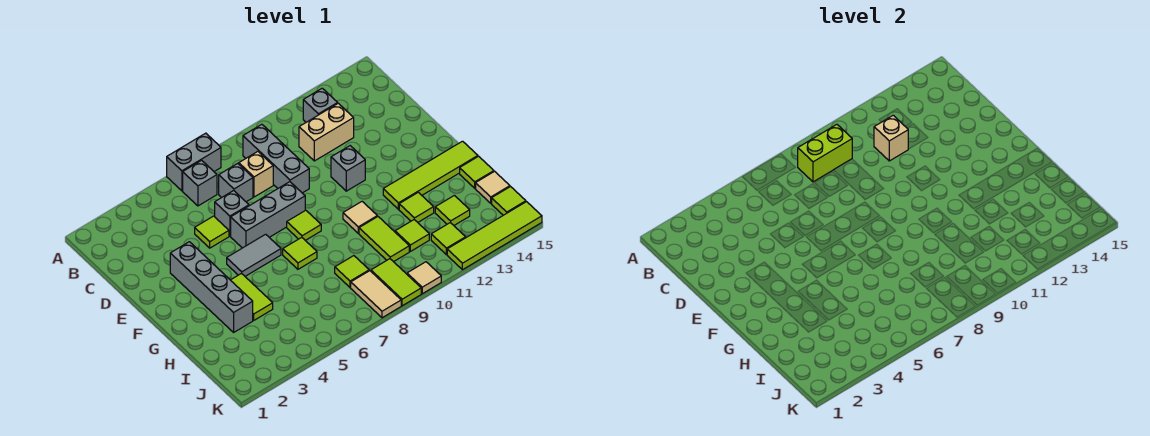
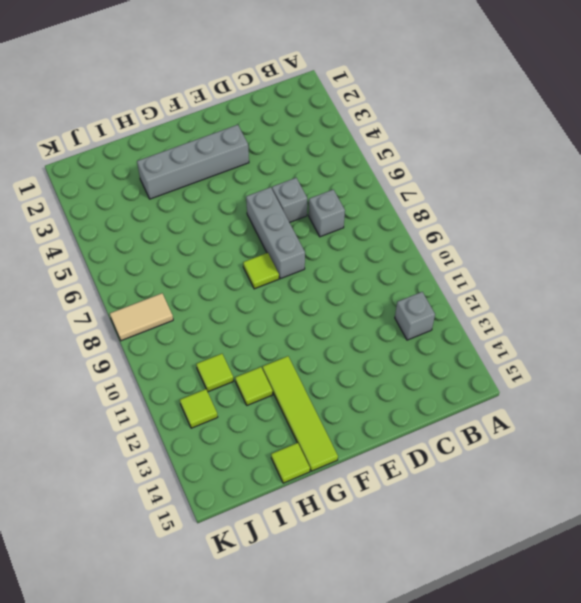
none -> grey brick A6:A7 level 1
none -> grey brick B6 level 1
none -> grey brick B9:D9 level 1
none -> tan brick C8 level 1

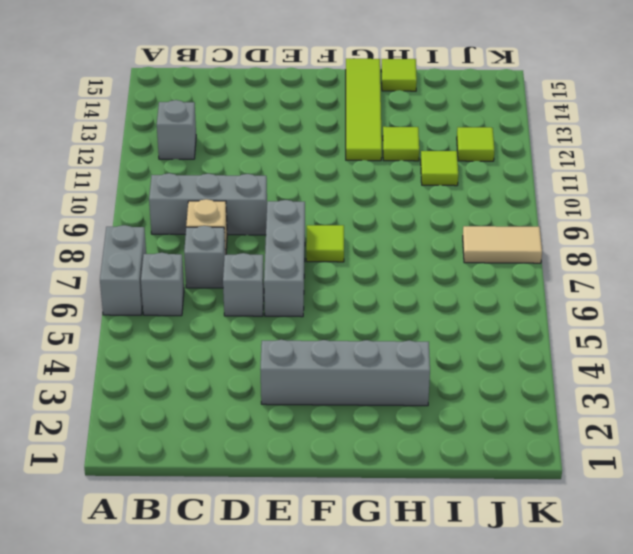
none -> tan brick C11:C12 level 1
none -> lime tile D5 level 1
none -> grey brick E11 level 1
none -> grey tile F5:F6 level 1

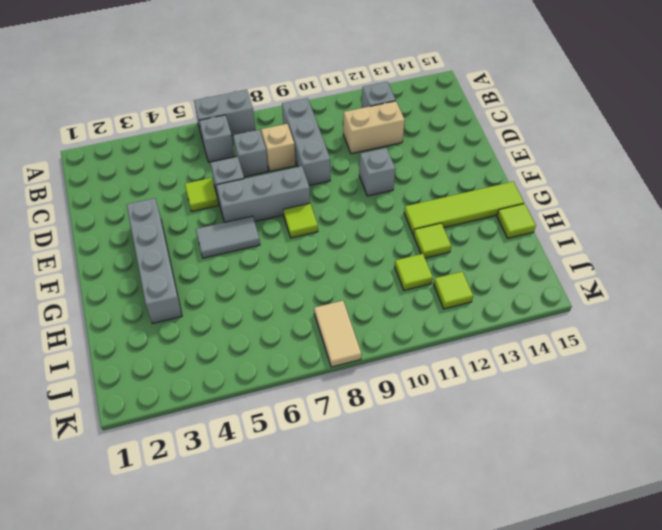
none -> lime tile G4:H4 level 1
none -> lime tile G7 level 1
none -> tan tile G10 level 1
none -> lime tile H10:I10 level 1

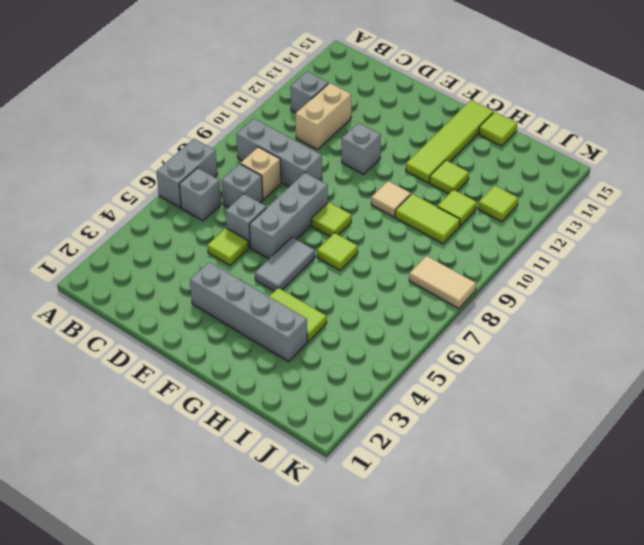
none -> lime tile I8 level 1
none -> lime tile I13 level 1
none -> tan tile I15 level 1
none -> lime tile J9:K9 level 1

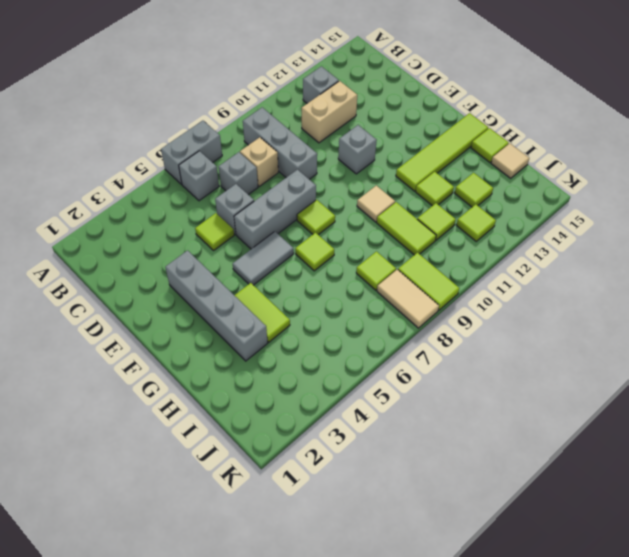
none -> lime tile J15 level 1
none -> tan tile K10 level 1
none -> lime tile K12:K15 level 1
none -> lime brick B8:B9 level 2

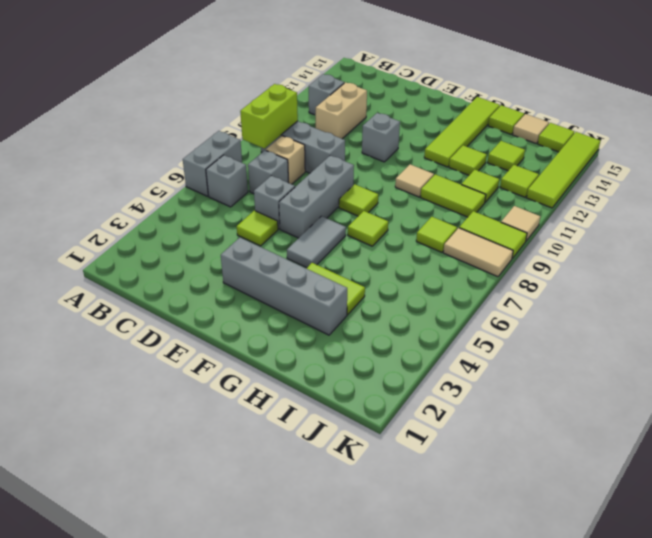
none -> tan brick C11 level 2

